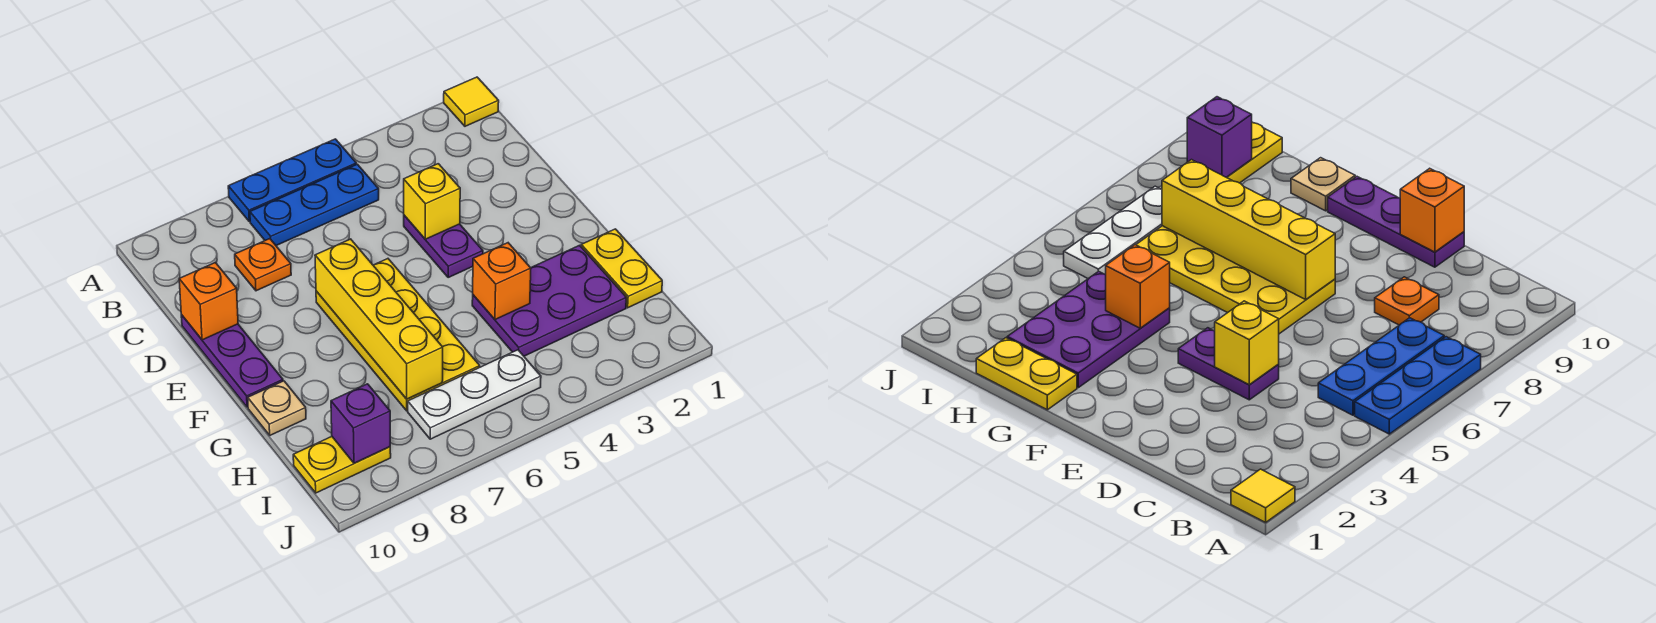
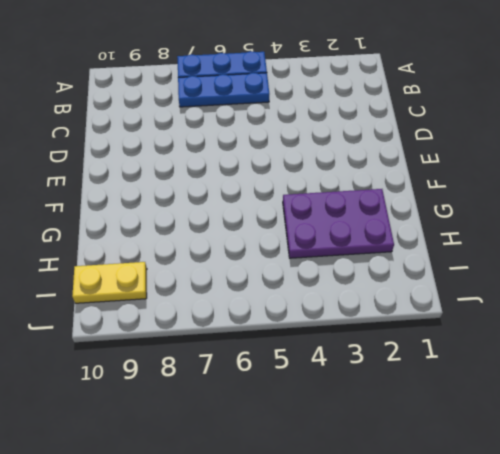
none -> yellow tile A1 level 1
none -> orange plate C8 level 1
none -> purple plate D4:E4 level 1

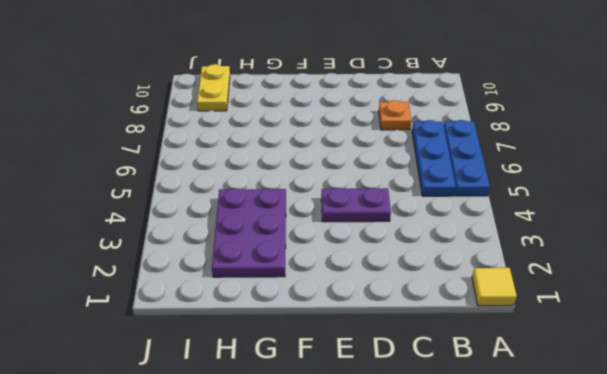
none -> purple plate D10:F10 level 1
none -> yellow plate E6:H7 level 1
none -> yellow plate G1:H1 level 1

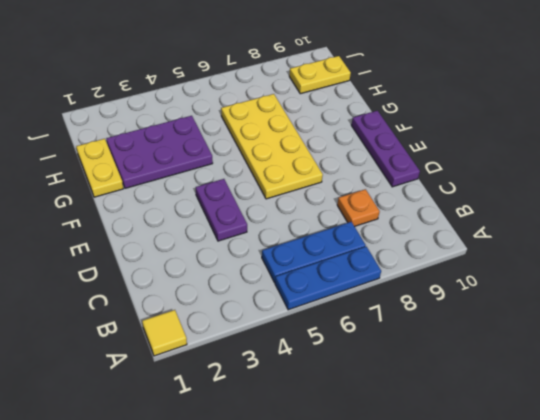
none -> tan plate G10 level 1
none -> white plate I5:I7 level 1
none -> yellow brick D4 level 2

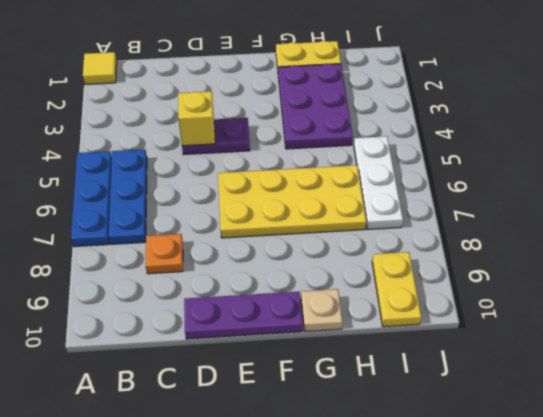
none -> orange brick D10 level 2
none -> yellow brick E7:H7 level 2
none -> orange brick G4 level 2

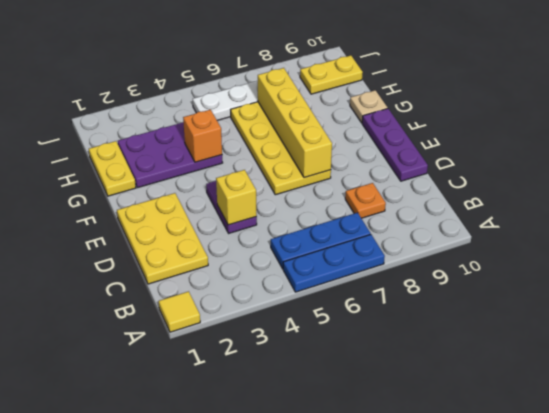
yellow plate C1:E2 level 1 -> none
none -> orange brick D10 level 2
none -> purple brick I9 level 2

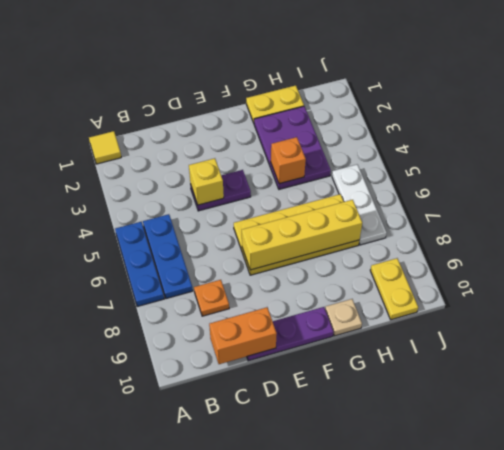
orange brick C10:D10 level 2 -> orange brick D10 level 2
none -> purple brick I9 level 2

